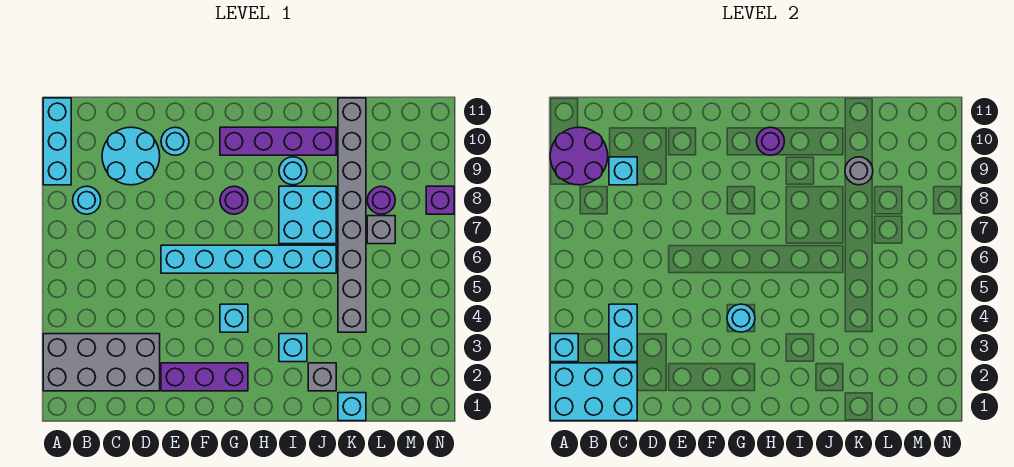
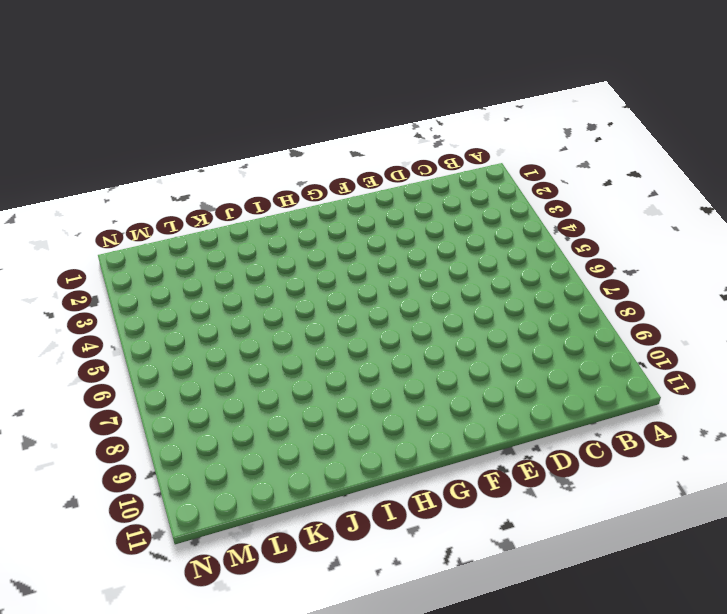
none -> grey brick A2:D3 level 1
none -> cyan brick A9:A11 level 1
none -> cyan round brick B8 level 1

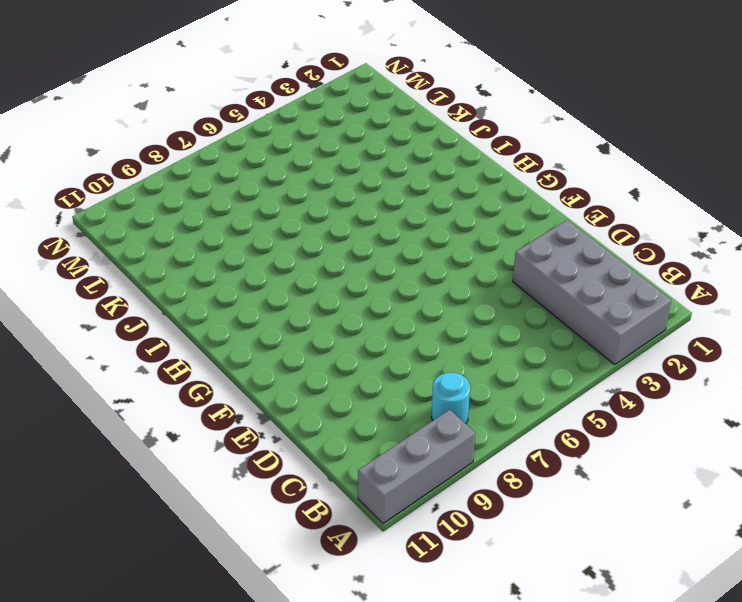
grey brick A9:A11 level 1 -> cyan brick A9:A11 level 1
none -> cyan round brick C9:D10 level 1
none -> purple brick E2:G2 level 1
none -> cyan brick E6:J6 level 1

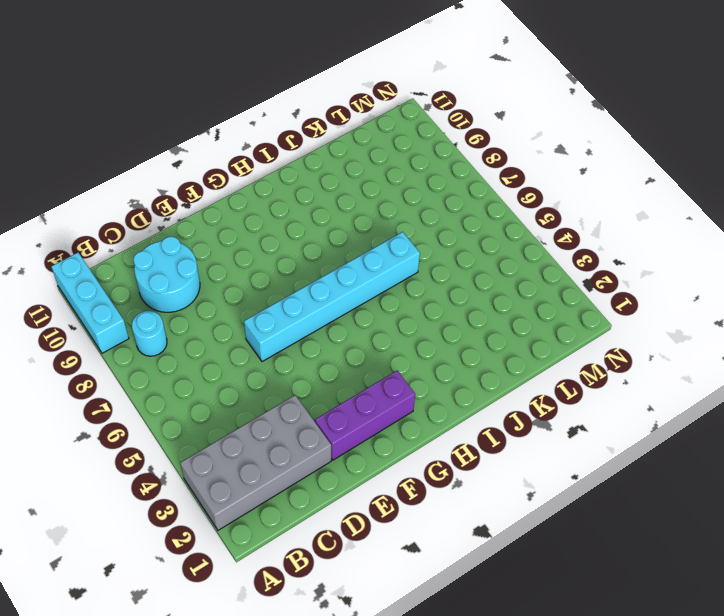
none -> cyan round brick E10 level 1
none -> cyan brick G4 level 1
none -> purple round brick G8 level 1

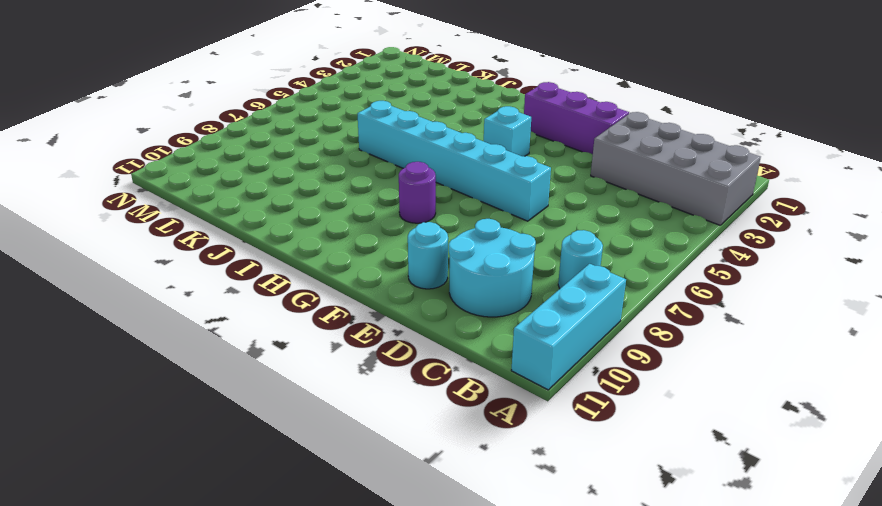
none -> purple brick G10:J10 level 1
none -> cyan brick I3 level 1
none -> cyan brick I7:J8 level 1

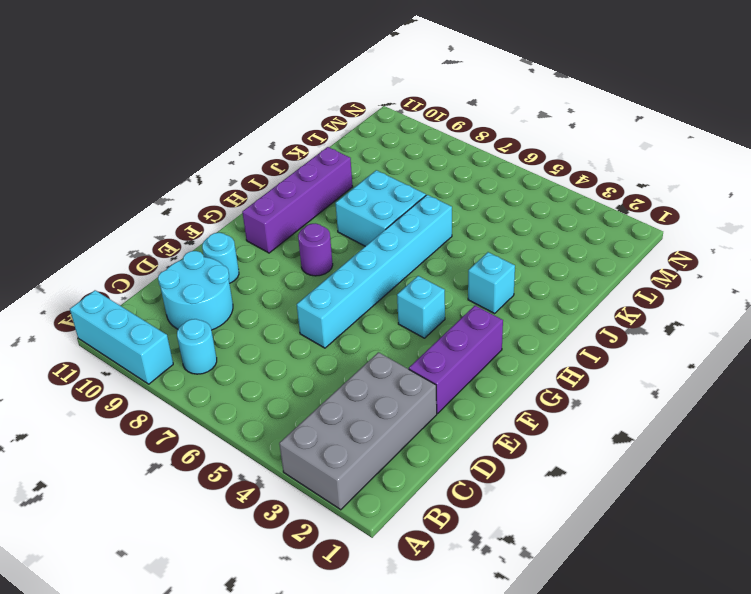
none -> cyan round brick I9 level 1
none -> grey brick J2 level 1
none -> cyan brick K1 level 1

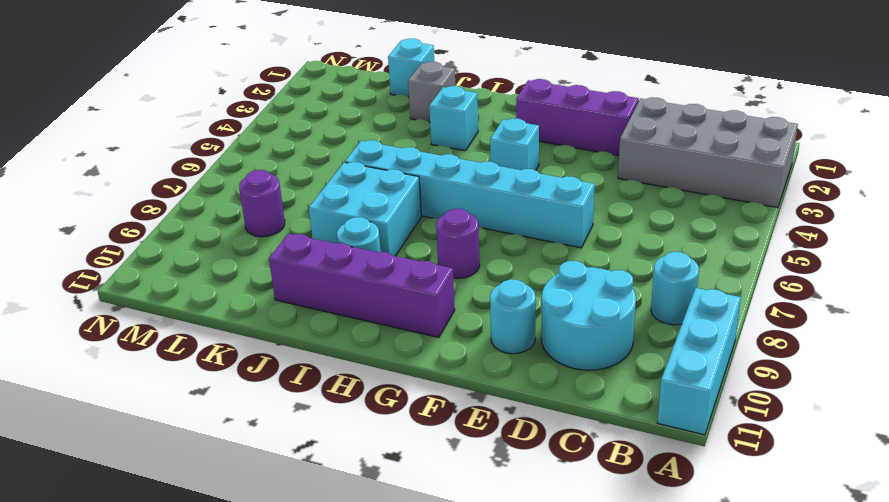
none -> grey brick K4:K11 level 1
none -> grey brick L7 level 1
none -> purple brick N8 level 1

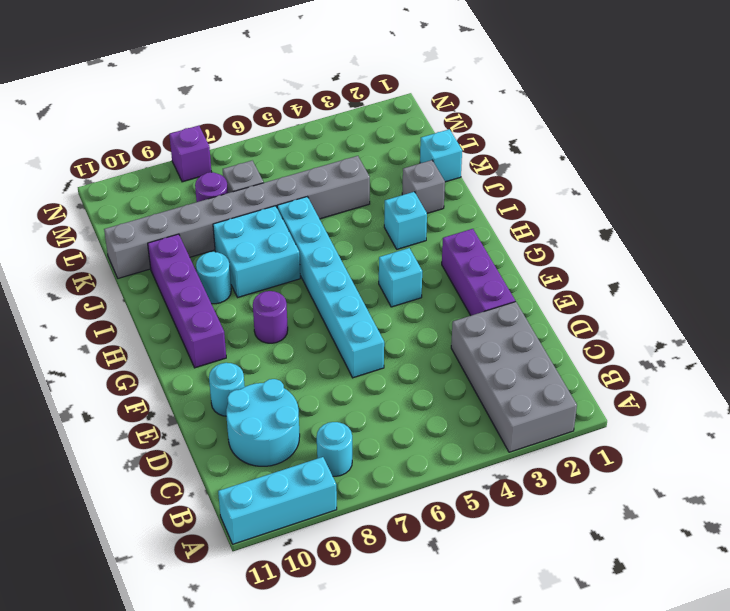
none -> cyan brick A1:C2 level 2
none -> cyan brick A3 level 2
none -> purple round brick A9:B10 level 2

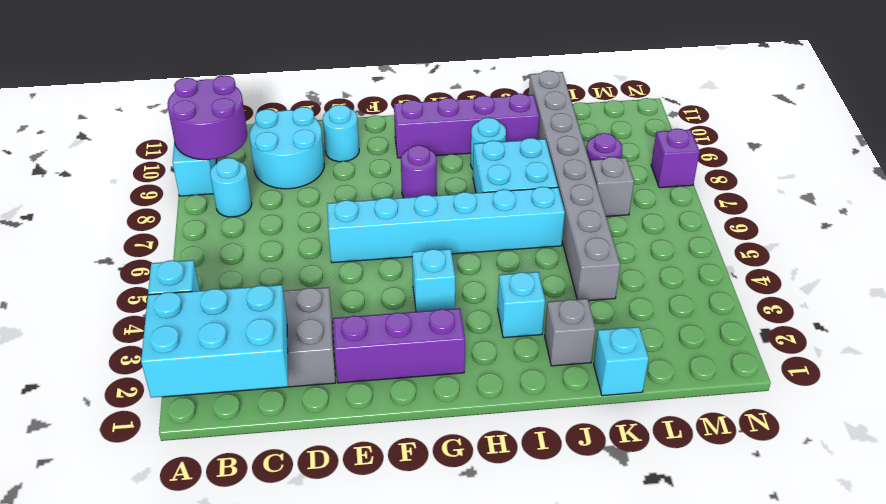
none -> cyan brick C3:C4 level 2
none -> cyan brick C9 level 2
none -> cyan round brick G4 level 2

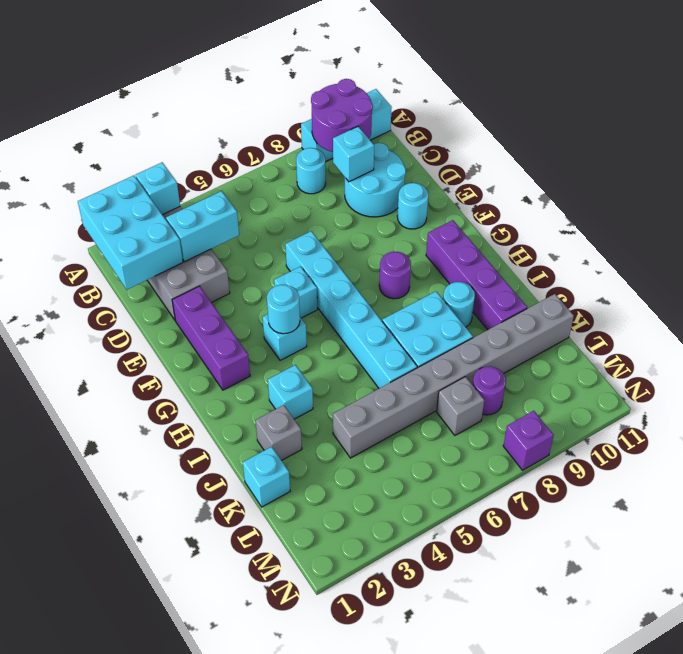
cyan brick F5 level 1 -> none
none -> purple round brick H10 level 2
none -> grey round brick K9 level 2

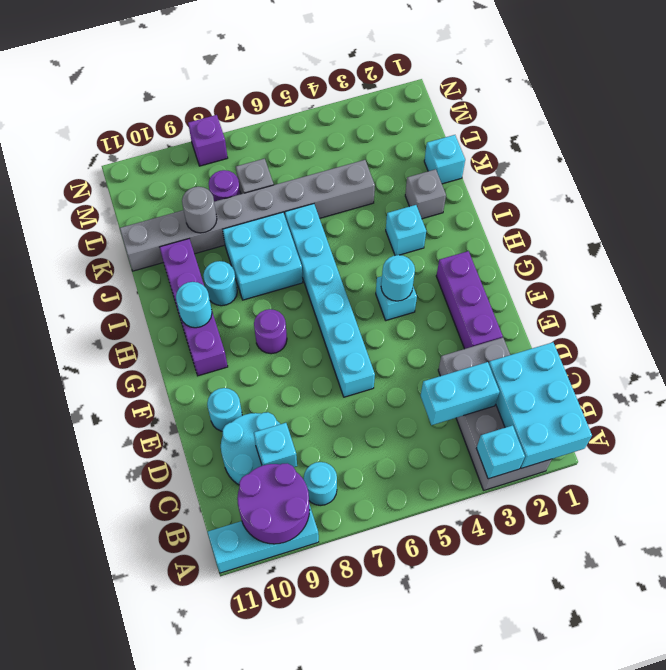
cyan round brick H10 level 2 -> purple round brick H10 level 2

